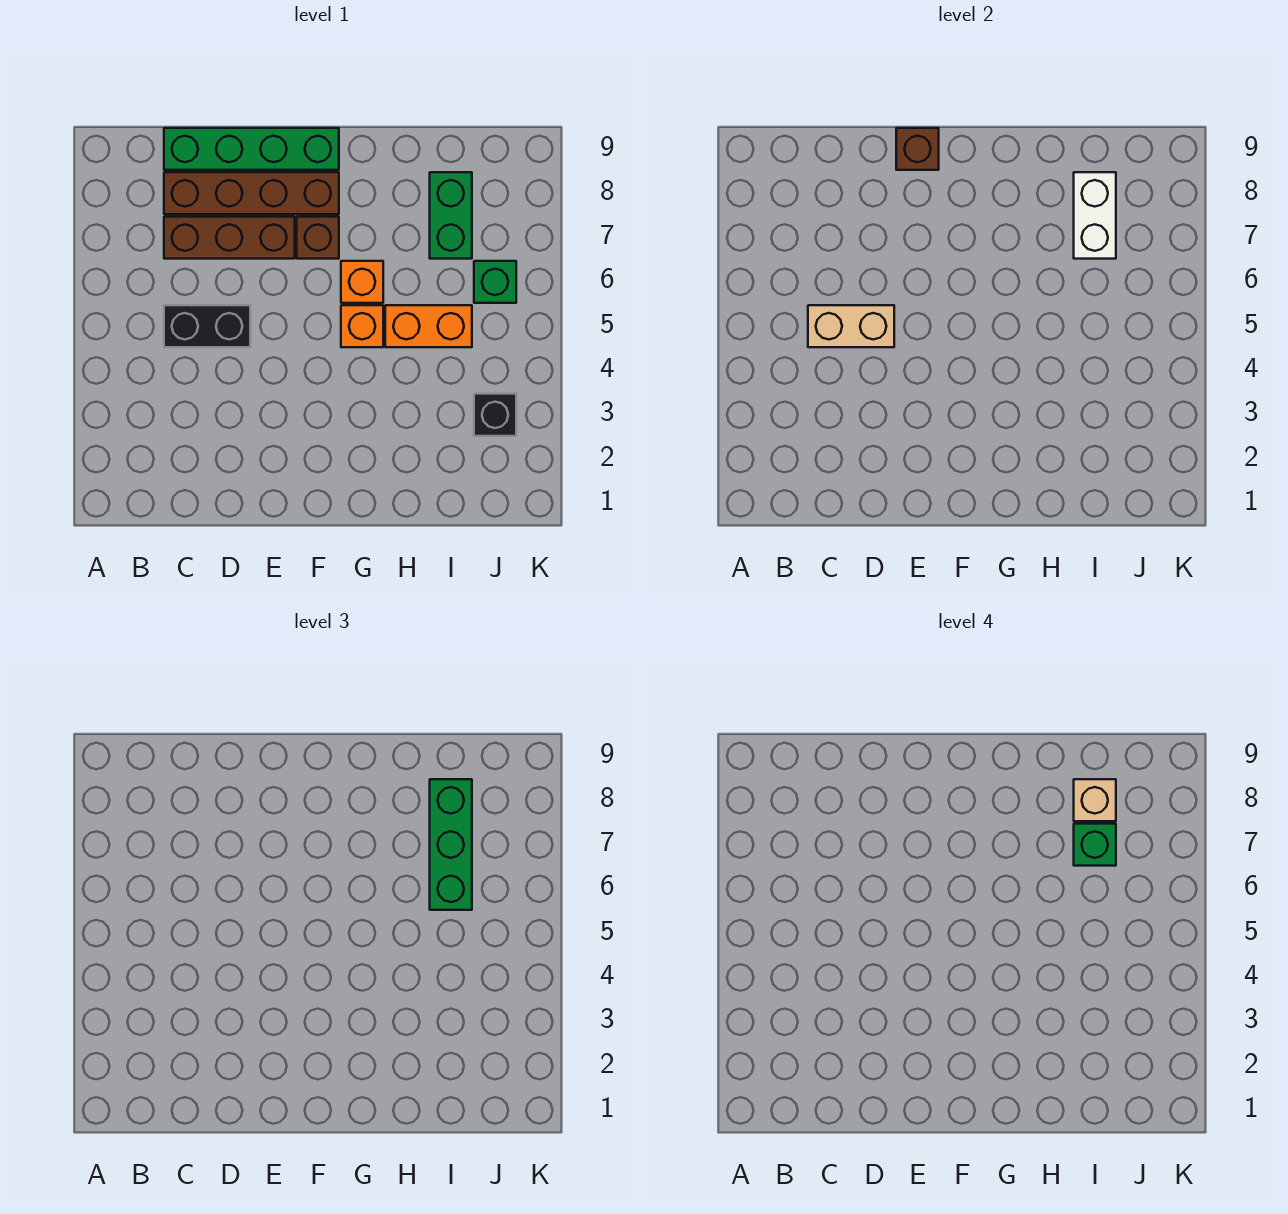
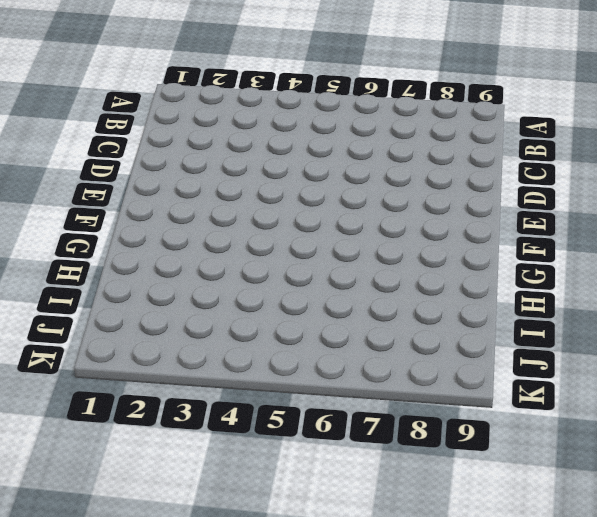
none -> black brick C5:D5 level 1
none -> brown brick C7:E7 level 1
none -> brown brick C8:F8 level 1

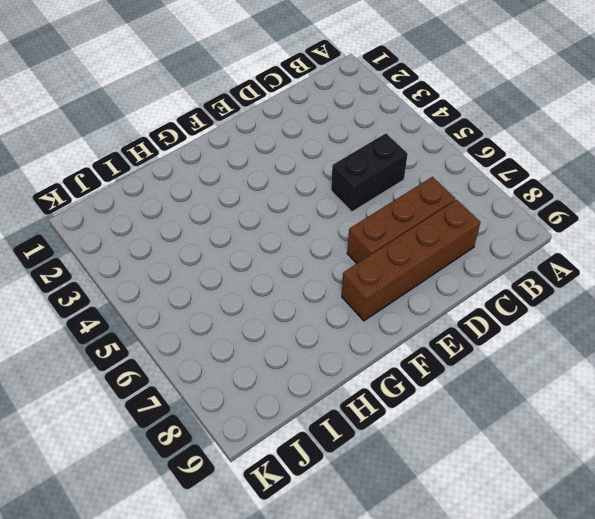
none -> green brick C9:F9 level 1
none -> brown brick F7 level 1
none -> orange brick G5 level 1

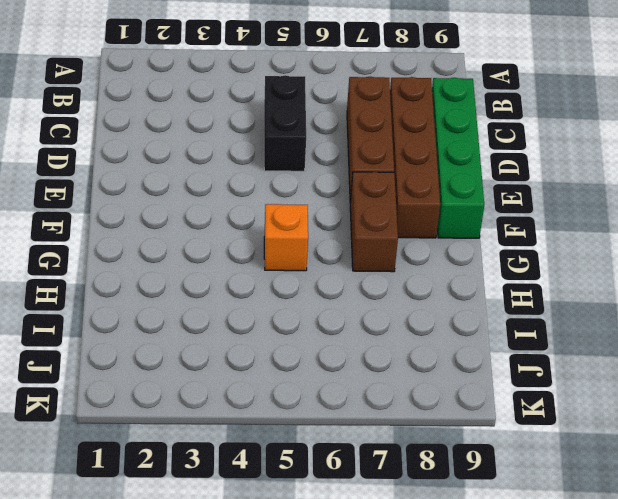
brown brick F7:G7 level 1 -> brown brick F7 level 1
none -> orange brick G6 level 1
none -> orange brick H5:I5 level 1
none -> green brick I7:I8 level 1

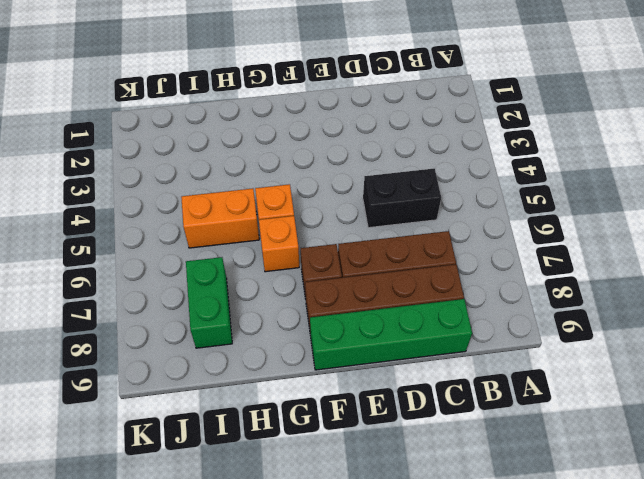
none -> black brick J3 level 1
none -> green brick J6 level 1
none -> tan brick C5:D5 level 2

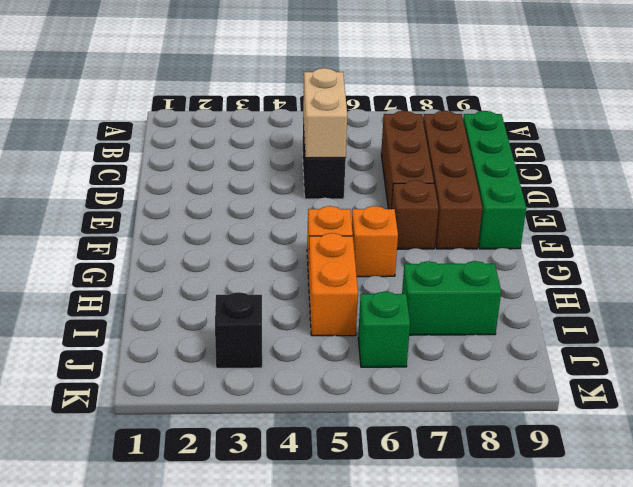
none -> brown brick E9 level 2
none -> white brick I7:I8 level 2
none -> green brick I6:I8 level 3

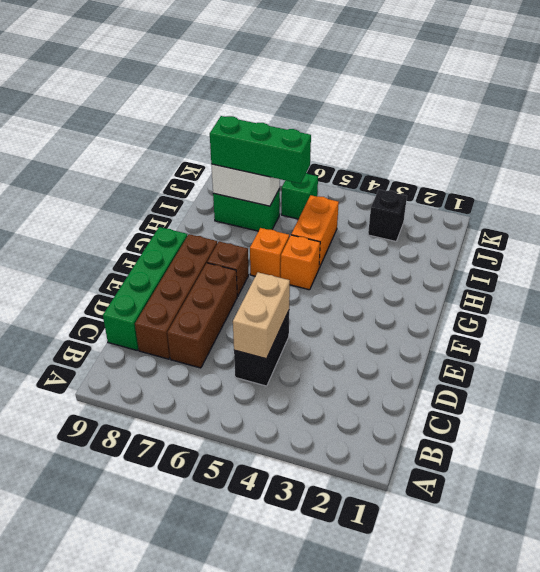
none -> brown brick E9 level 2
none -> green brick I7 level 4
none -> tan brick I8 level 4

